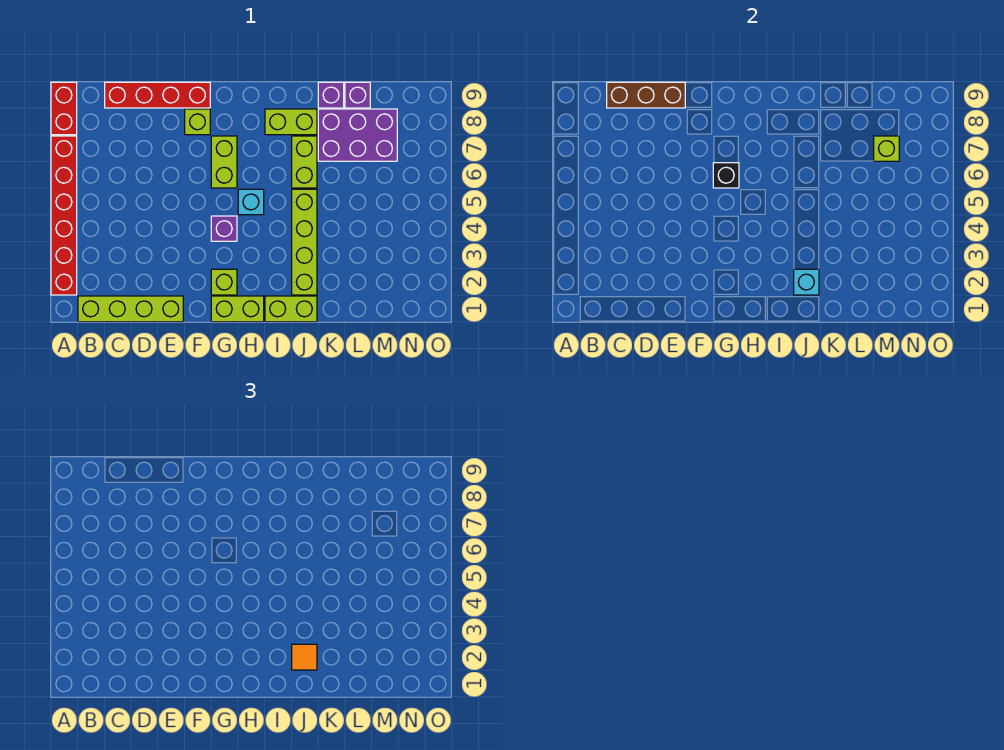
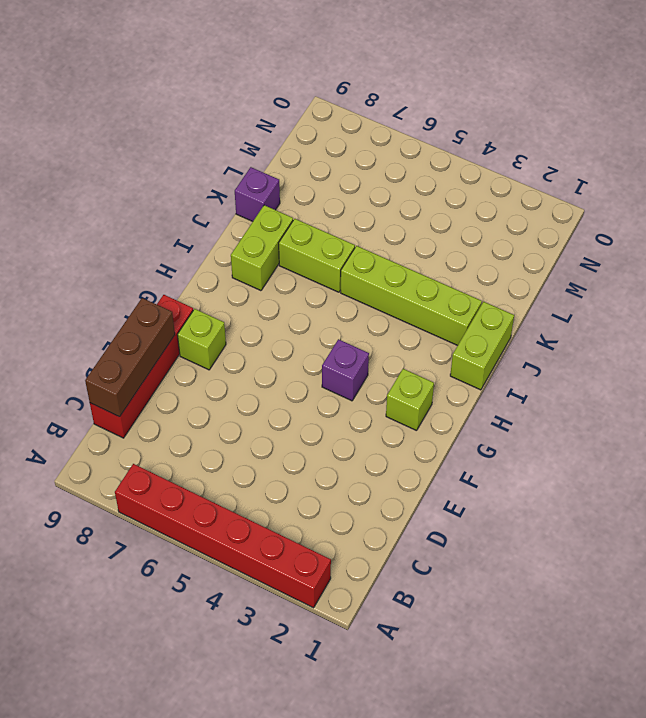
none -> red brick A8:A9 level 1
none -> lime brick B1:E1 level 1
none -> lime brick G1:H1 level 1

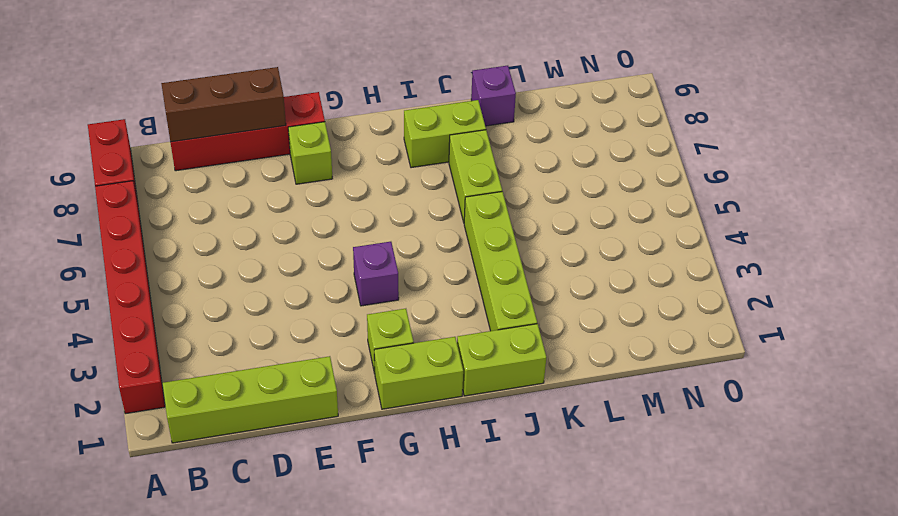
none -> lime brick G6:G7 level 1
none -> cyan brick H5 level 1
none -> purple brick K7:M8 level 1

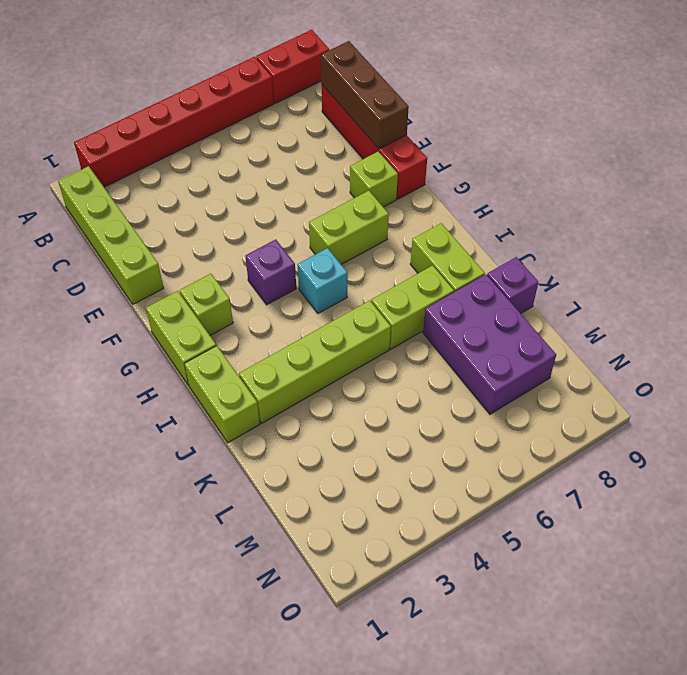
none -> purple brick L9 level 1
none -> black brick G6 level 2
none -> cyan brick J2 level 2

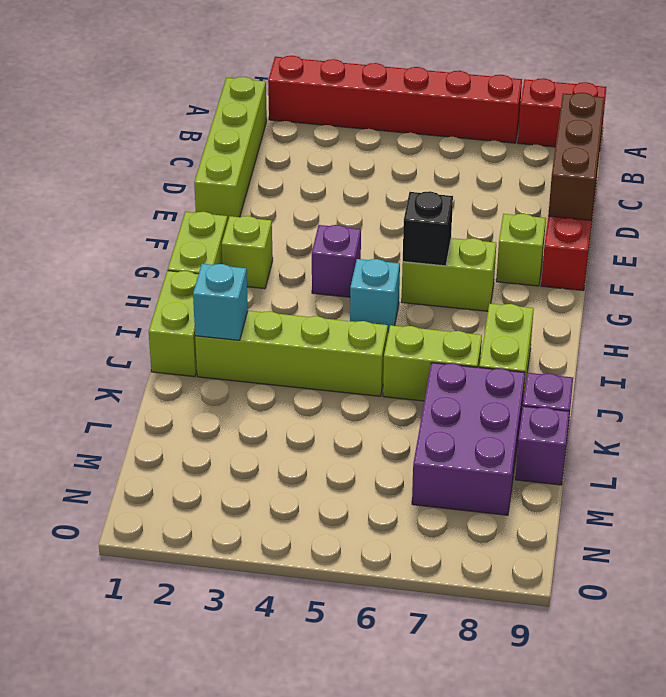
none -> lime brick M7 level 2
none -> orange tile J2 level 3

